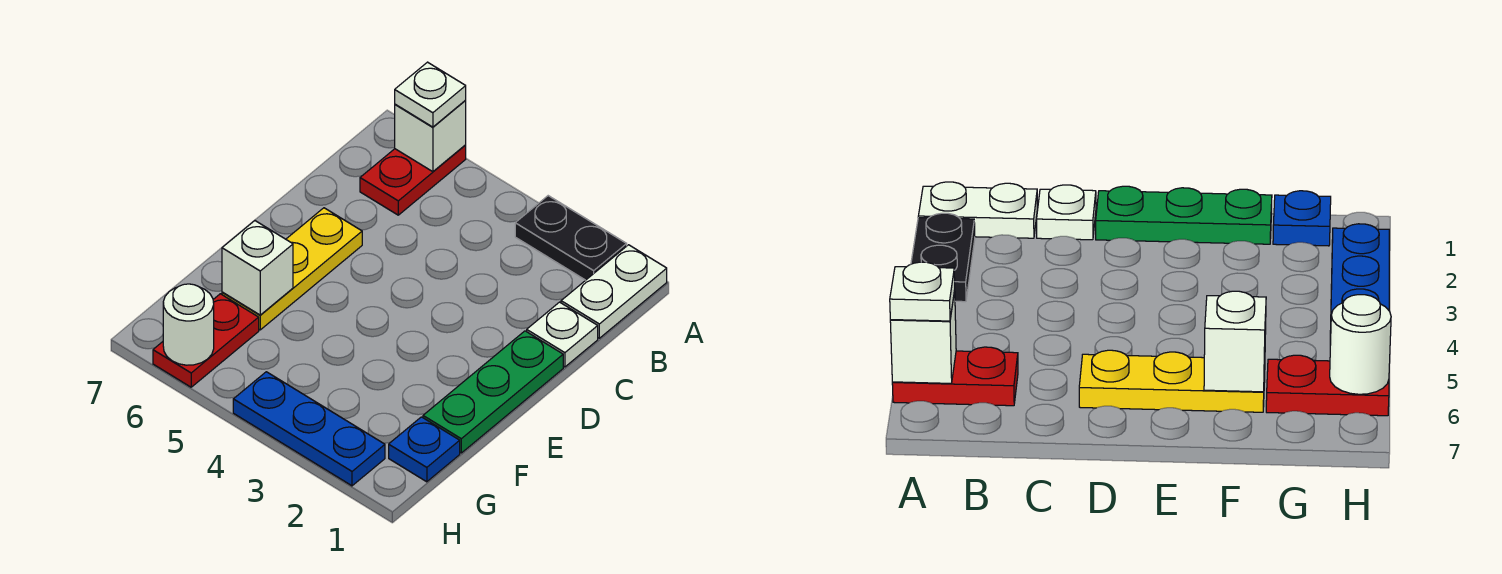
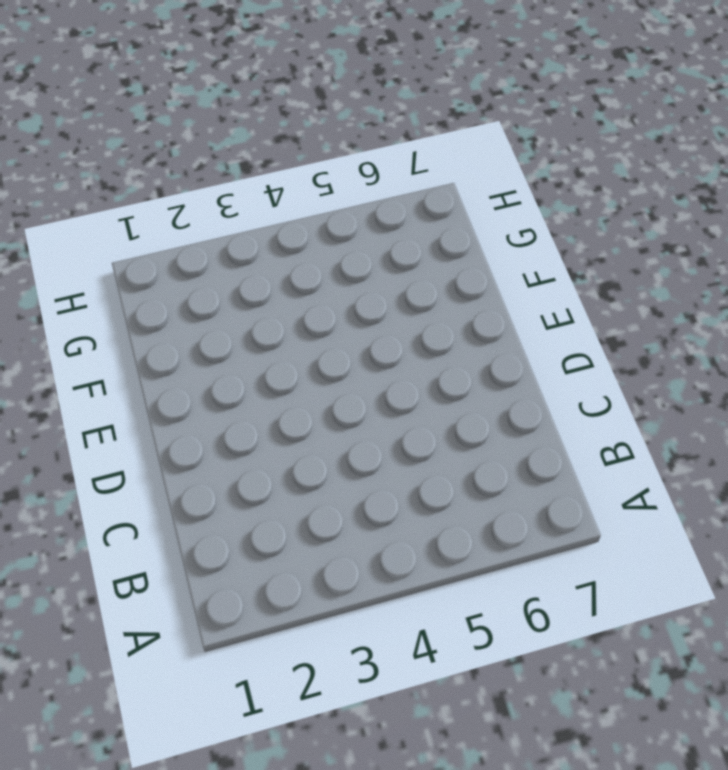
none -> white plate A1:B1 level 1
none -> black plate A2:A3 level 1
none -> red plate A6:B6 level 1

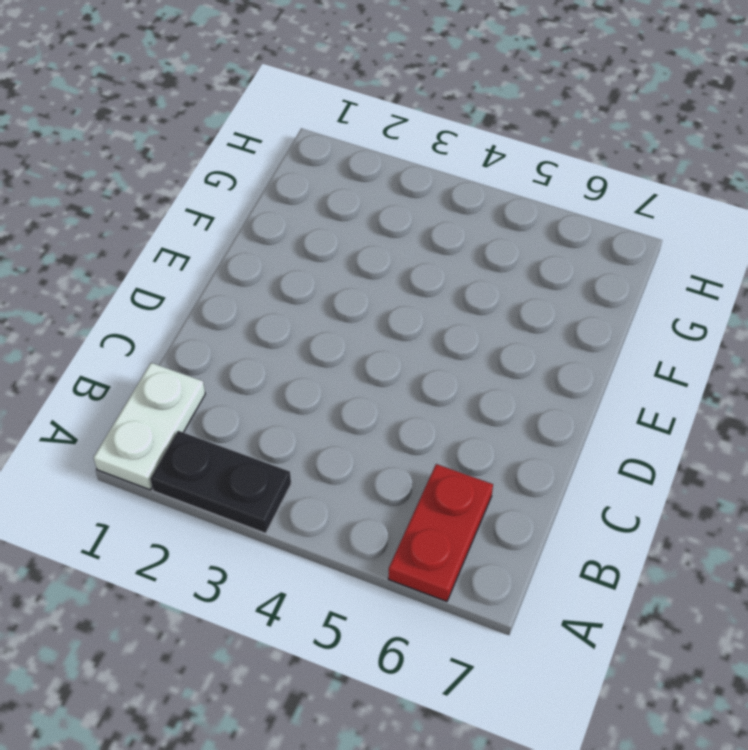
none -> white plate C1 level 1
none -> green plate D1:F1 level 1
none -> yellow plate D6:F6 level 1

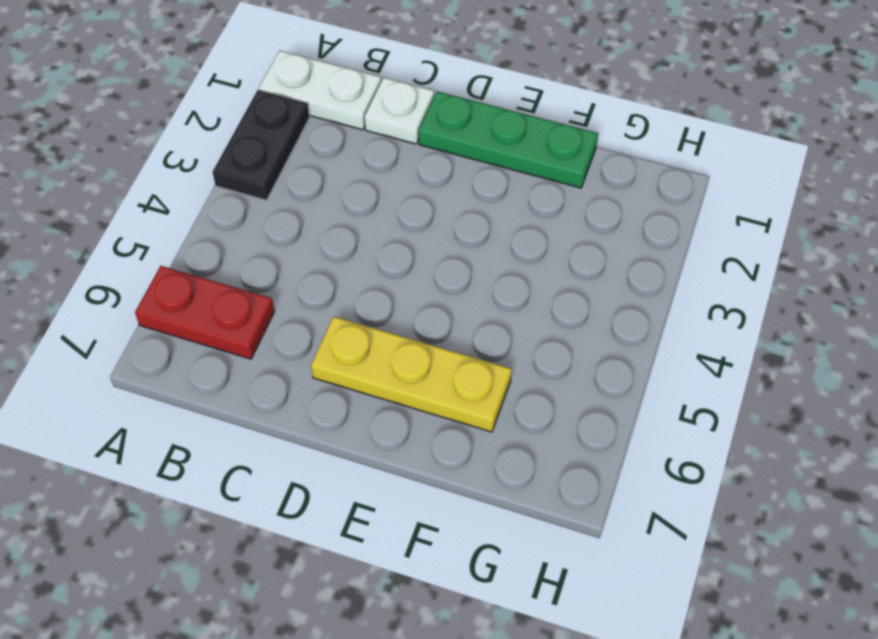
none -> blue plate G1 level 1
none -> red plate G6:H6 level 1
none -> blue plate H2:H4 level 1

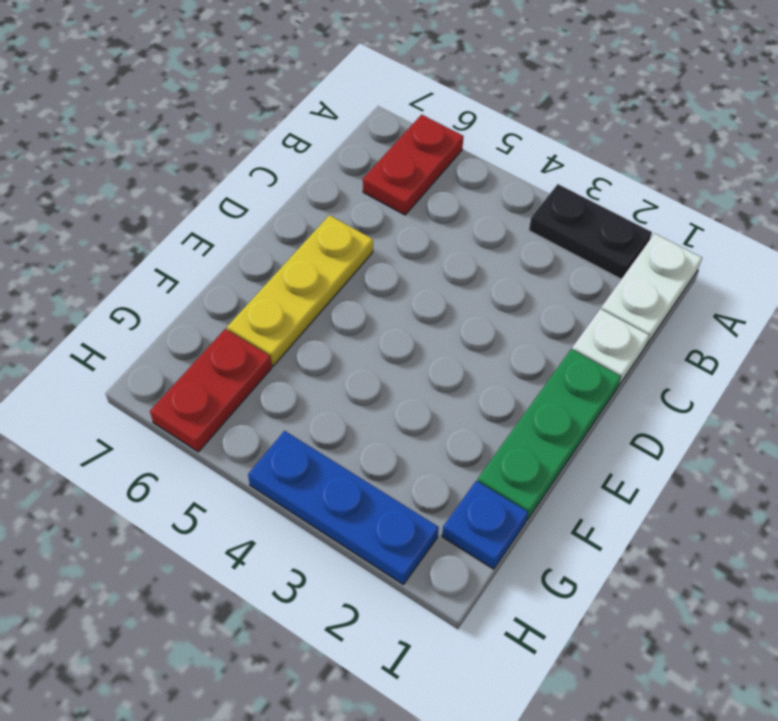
none -> white brick A6 level 2
none -> white brick F6 level 2
none -> white round brick H6 level 2

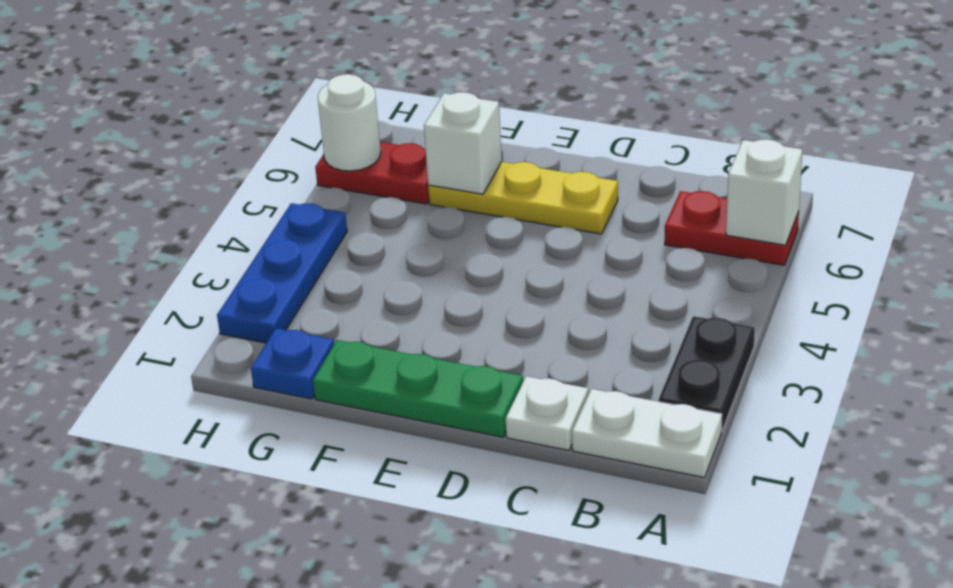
none -> white plate A6 level 3

